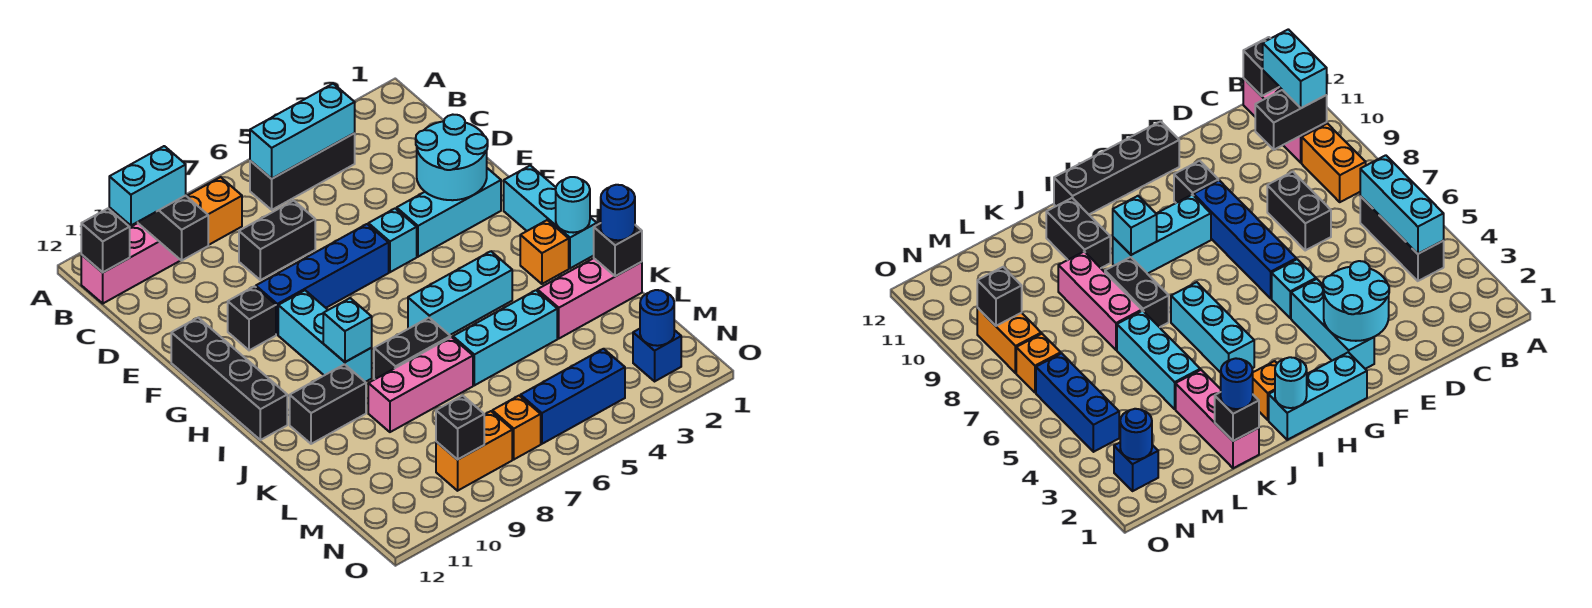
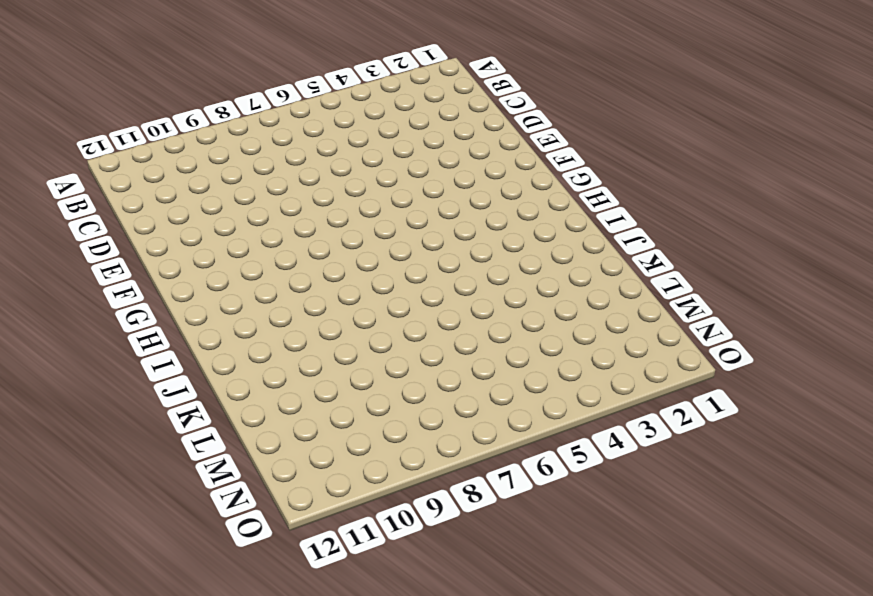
none -> black brick B4:B6 level 1
none -> orange brick B8:B9 level 1
none -> pink brick B10:B12 level 1
none -> black brick D7:D8 level 1

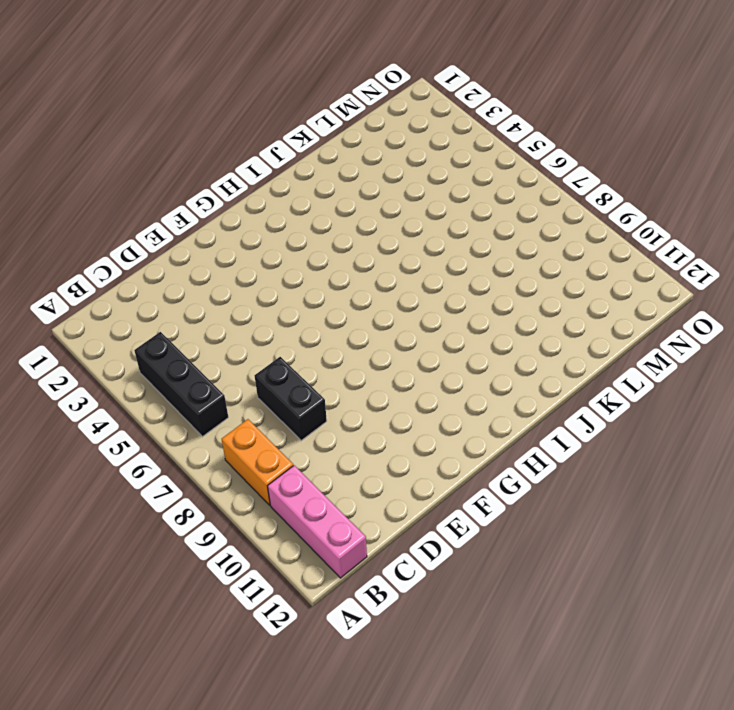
none -> cyan brick F2:F4 level 1
none -> cyan brick F5 level 1
none -> blue brick F6:F9 level 1
none -> black brick F10 level 1

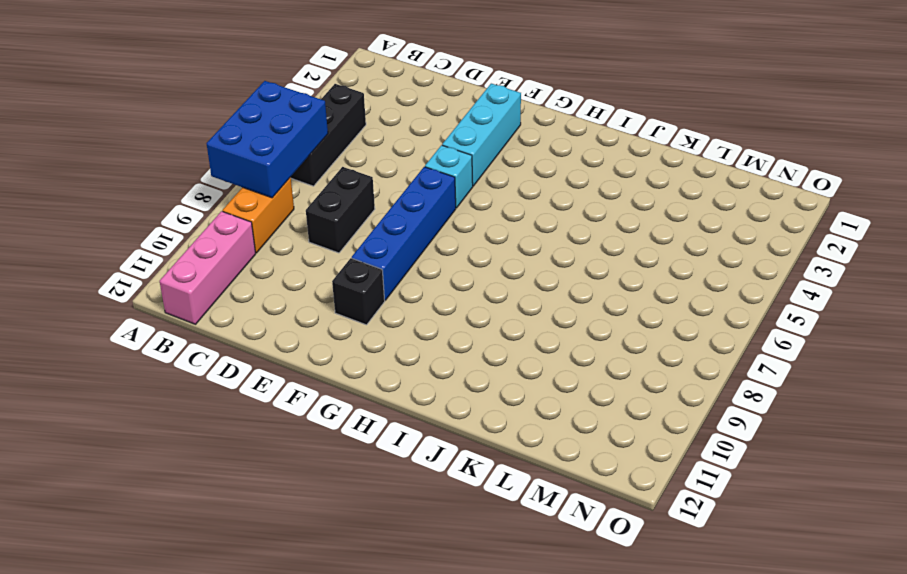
blue brick A6:B8 level 2 -> cyan brick B4:B6 level 2
none -> black brick F12:I12 level 1
none -> cyan brick G1:I1 level 1
none -> cyan brick G9:I9 level 1
none -> orange brick I2 level 1

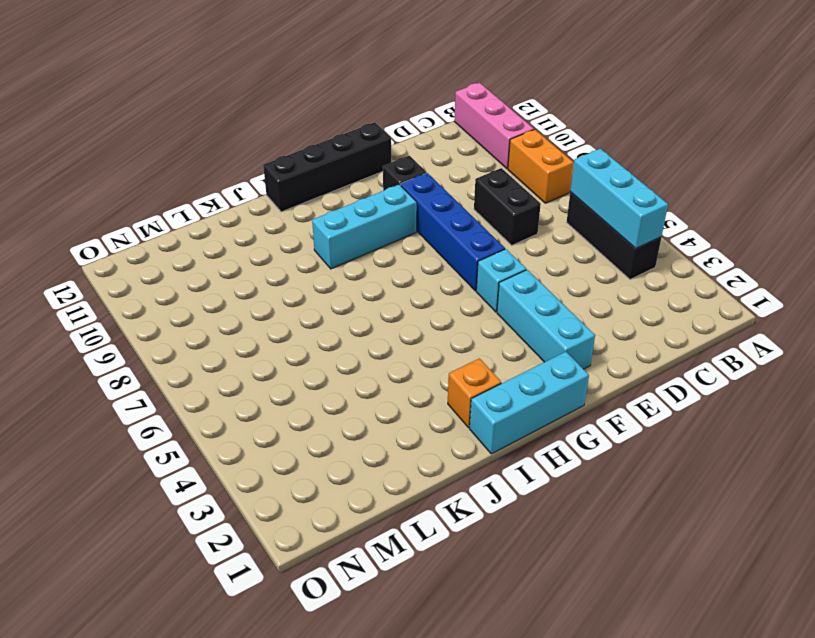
none -> cyan brick I4:I6 level 1
none -> black brick J7:J8 level 1
none -> black brick J10:J11 level 1
none -> pink brick K1:K3 level 1

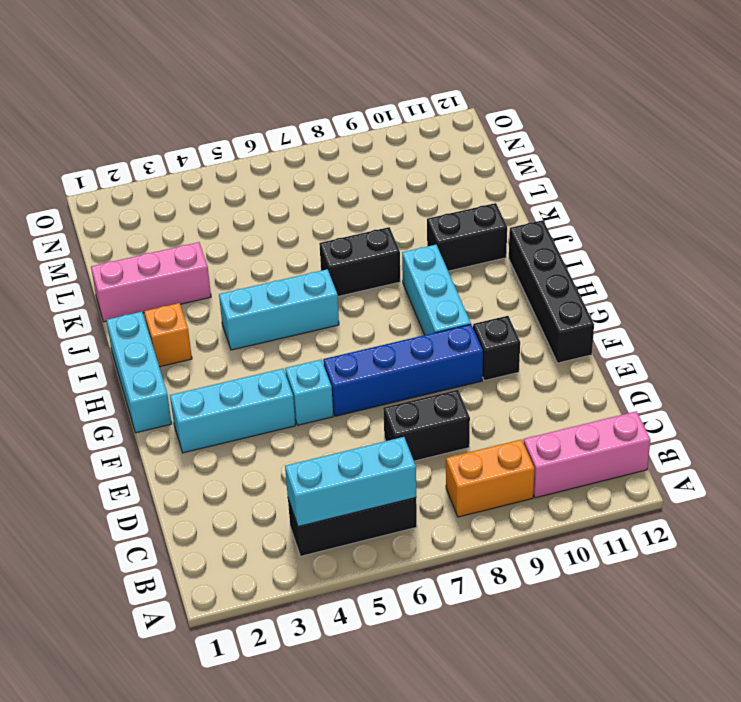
none -> cyan brick K4:K6 level 1
none -> pink brick K7:K9 level 1
none -> blue brick N2 level 1
none -> blue brick N4:N6 level 1

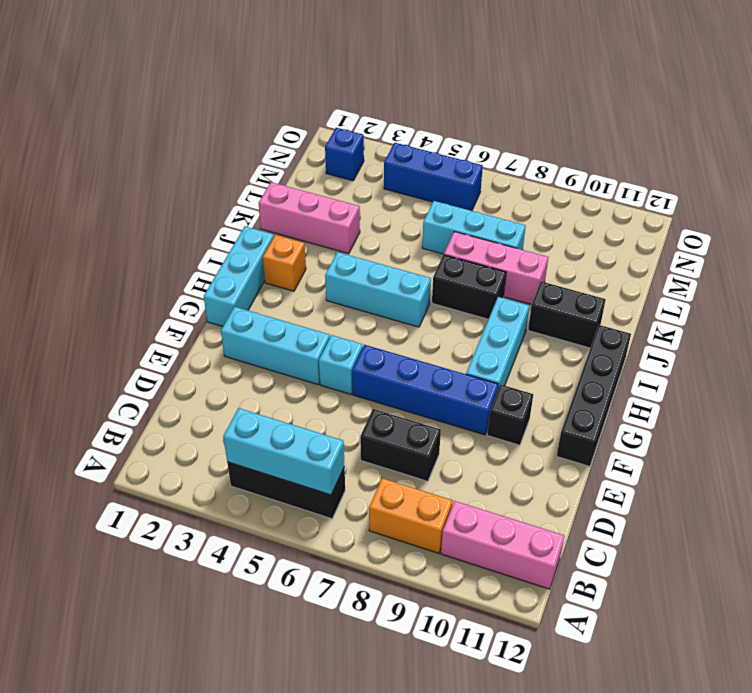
cyan brick L6:L8 level 1 -> cyan brick K4:K6 level 1
none -> orange brick N7 level 1
none -> orange brick N8:N9 level 1
none -> black brick B10:C10 level 2
none -> black brick B12 level 2

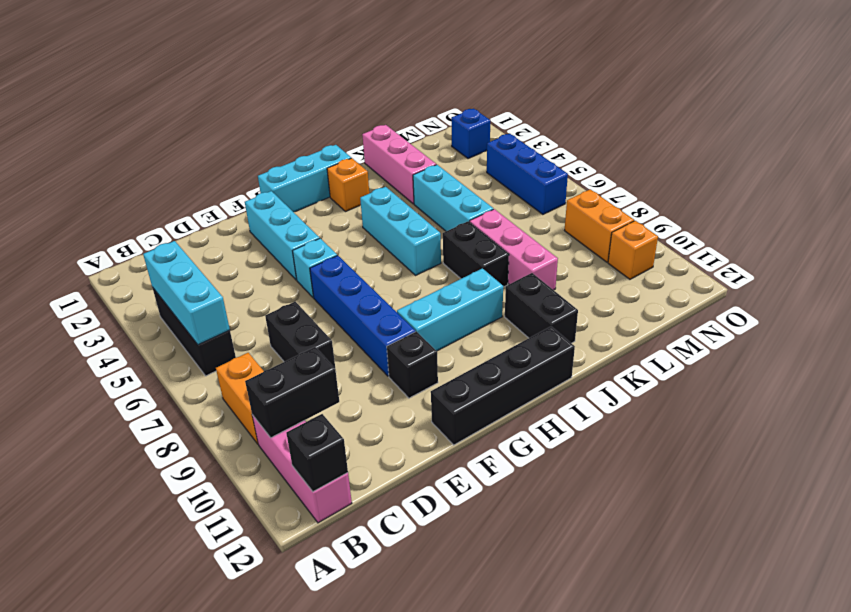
orange brick N10 level 1 -> orange brick N7 level 1
none -> cyan round brick E2:F3 level 2
none -> cyan round brick I1 level 2
none -> cyan brick I9 level 2
none -> black brick K1 level 2

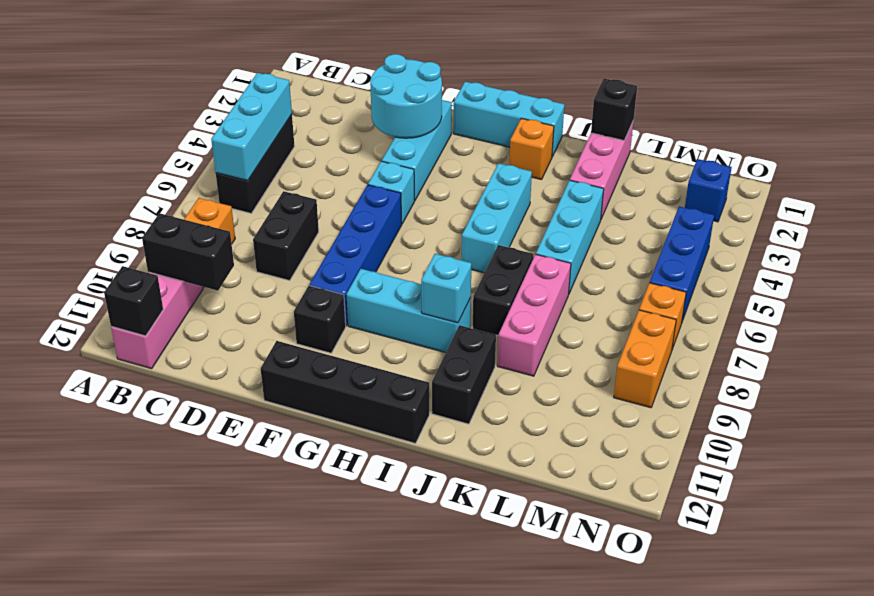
none -> cyan round brick I1 level 2
none -> blue round brick N2 level 2
none -> black brick N9 level 2
none -> cyan brick B10:B11 level 3

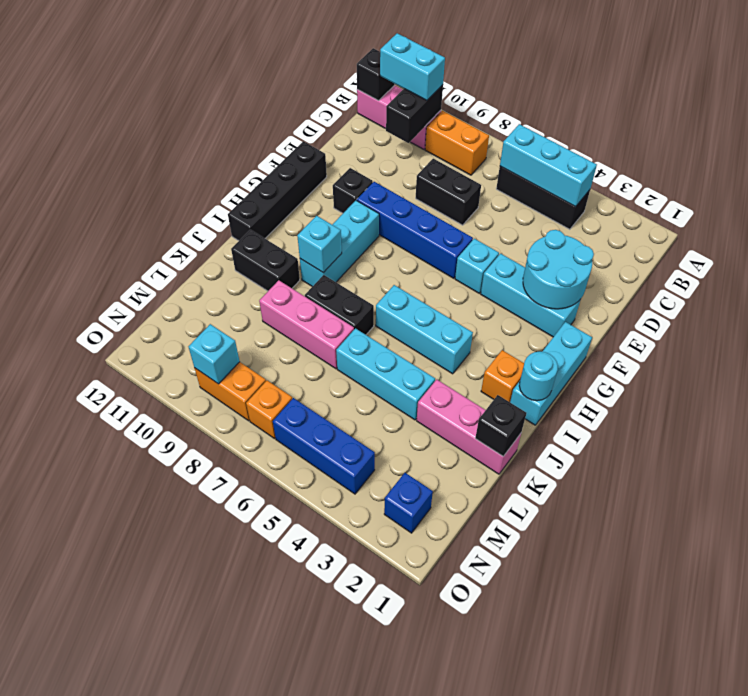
cyan brick N9 level 2 -> black brick N9 level 2
none -> blue round brick N2 level 2
none -> blue round brick K1 level 3

